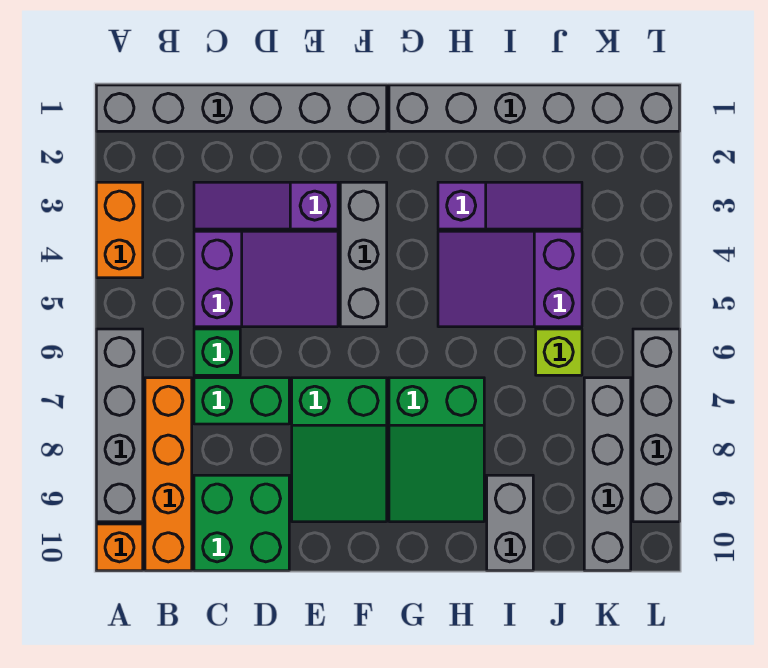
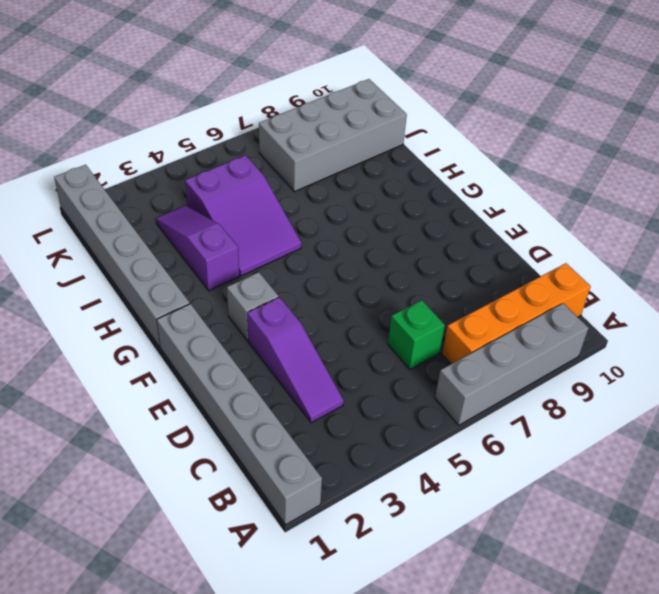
grey brick F3 level 1 -> grey brick F3:F5 level 1
grey brick J7:K10 level 1 -> grey brick K7:K10 level 1
none -> orange brick A3:A4 level 1
none -> orange brick A10 level 1
none -> purple slope C4:E5 level 1 top C

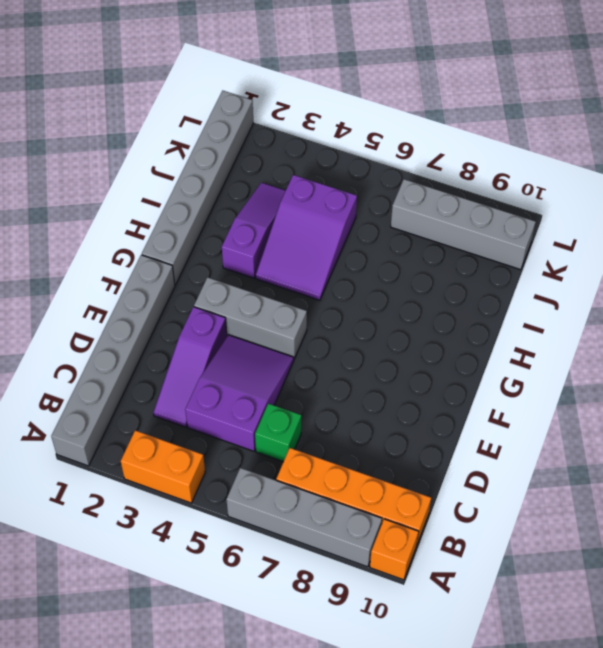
none -> green brick C7:D7 level 1
none -> green brick C9:D10 level 1
none -> green slope E7:F9 level 1 top 7

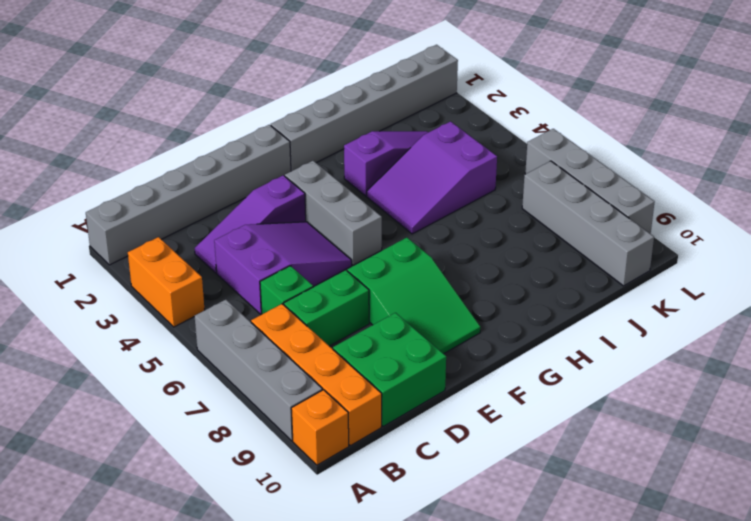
none -> green slope G7:H9 level 1 top 7
none -> grey brick I9:I10 level 1
none -> lime brick J6 level 1

